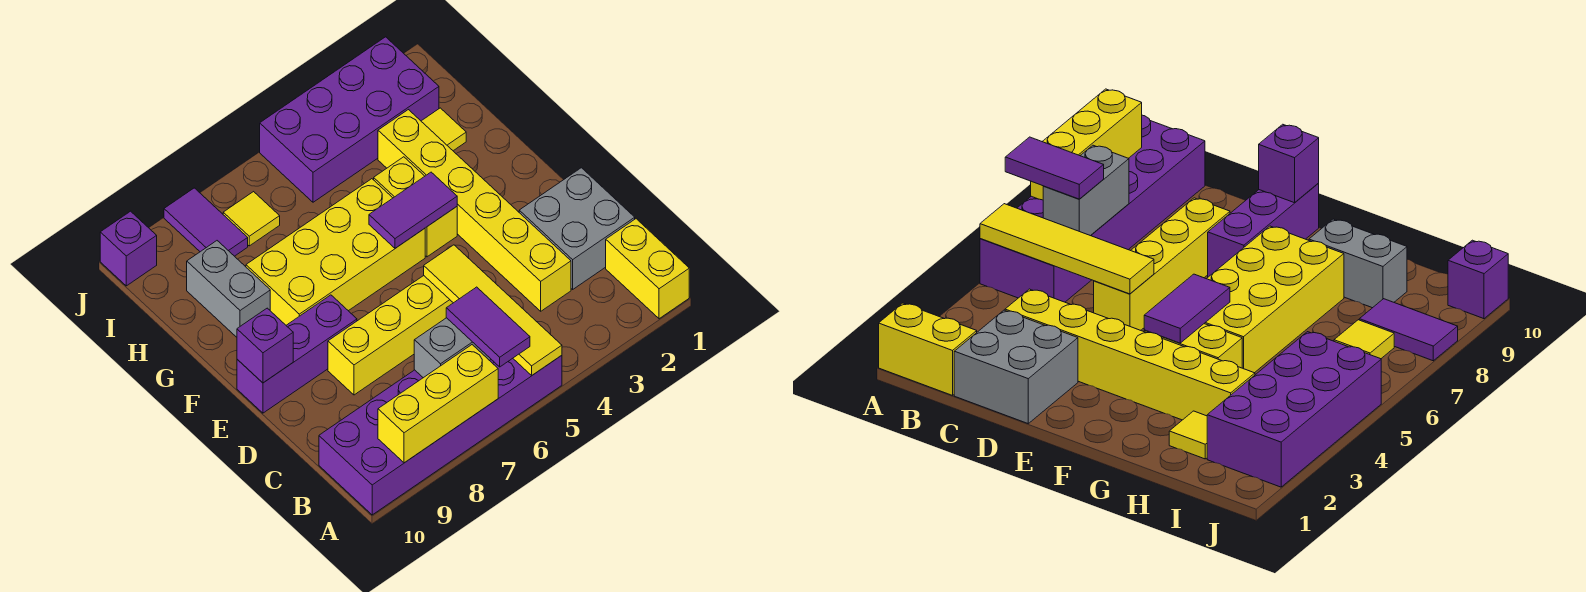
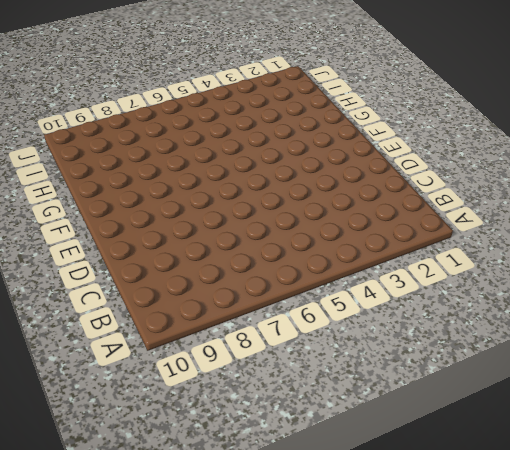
none -> yellow brick A1:B1 level 1
none -> purple brick A5:B10 level 1
none -> grey brick C1:D2 level 1

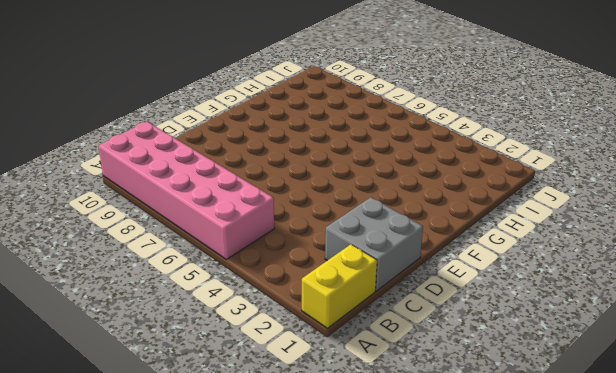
pink brick A5:B10 level 1 -> purple brick A5:B10 level 1
none -> yellow brick C3:H3 level 1
none -> yellow brick D5:D8 level 1
none -> purple brick E8:E10 level 1

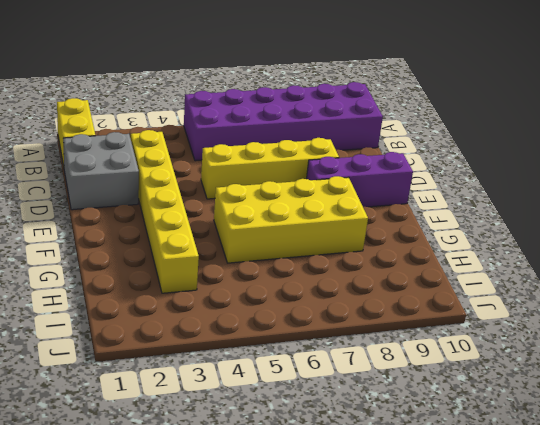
none -> yellow brick F4:G4 level 1
none -> grey brick G9:H9 level 1
none -> yellow tile H2 level 1

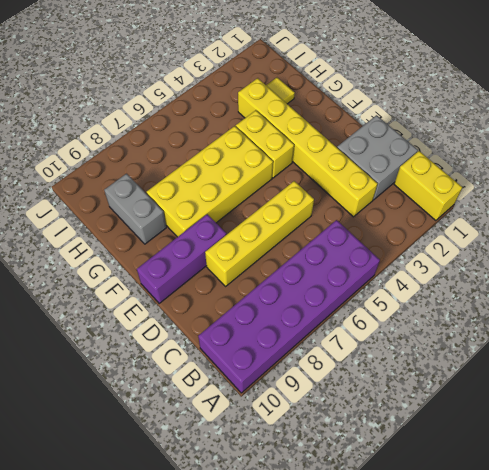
none -> purple brick I2:J5 level 1
none -> yellow tile I7 level 1
none -> purple tile I8:J8 level 1

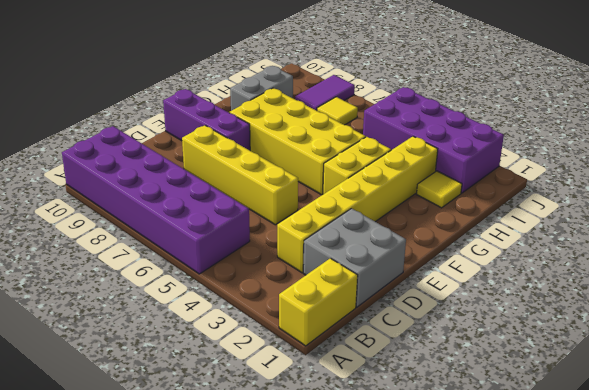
none -> purple brick J10 level 1
none -> yellow tile A5:D5 level 2
none -> yellow brick A7:A9 level 2

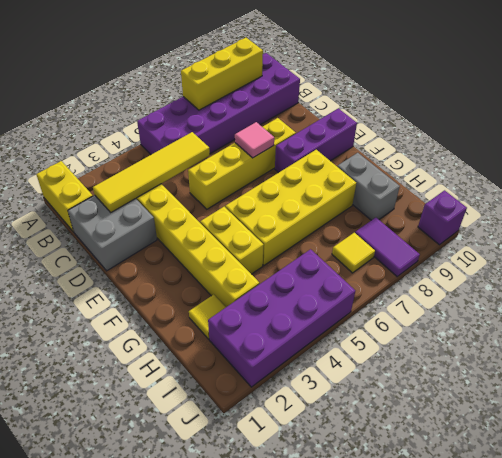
yellow tile C2:C5 level 2 -> yellow tile A5:D5 level 2
pink tile D7 level 2 -> none
none -> grey brick B6:B7 level 2
none -> purple brick E10 level 2
none -> purple tile F4:F5 level 2

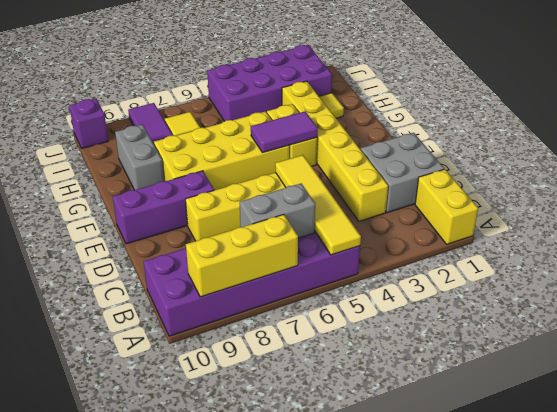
none -> purple brick E10 level 2
none -> purple tile A6:B6 level 3

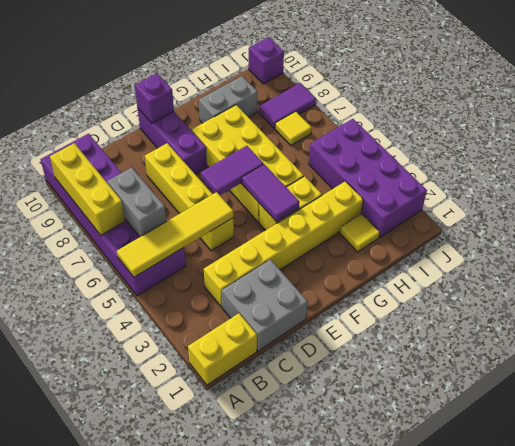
purple tile E6:F6 level 2 -> purple tile A6:B6 level 3

